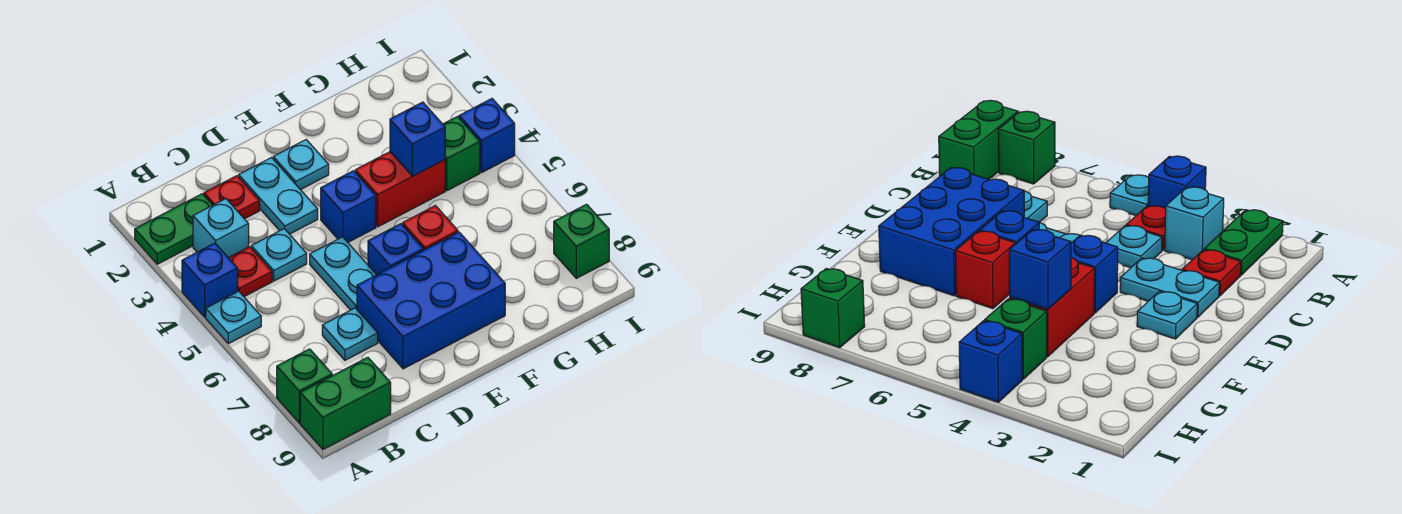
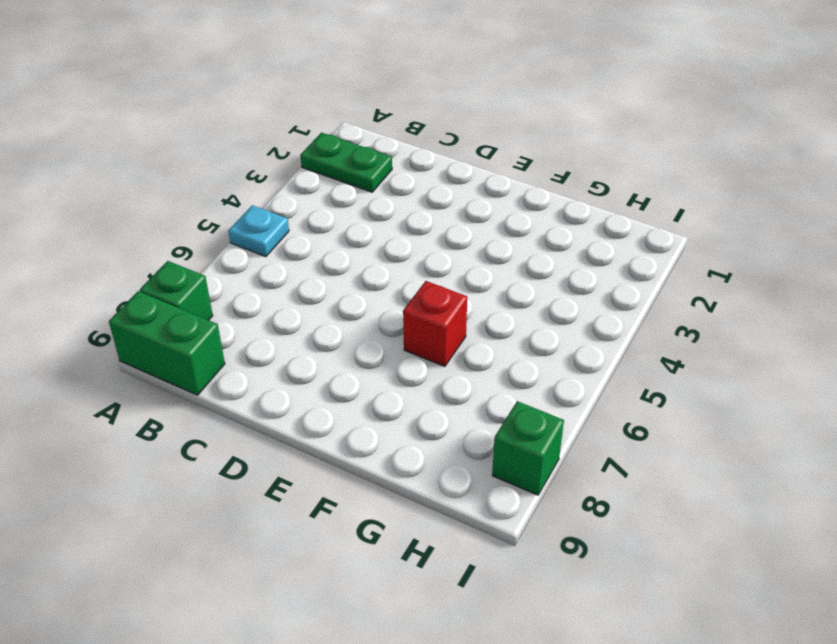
none -> blue brick A4 level 1
none -> cyan brick B3 level 1
none -> red plate B4 level 1

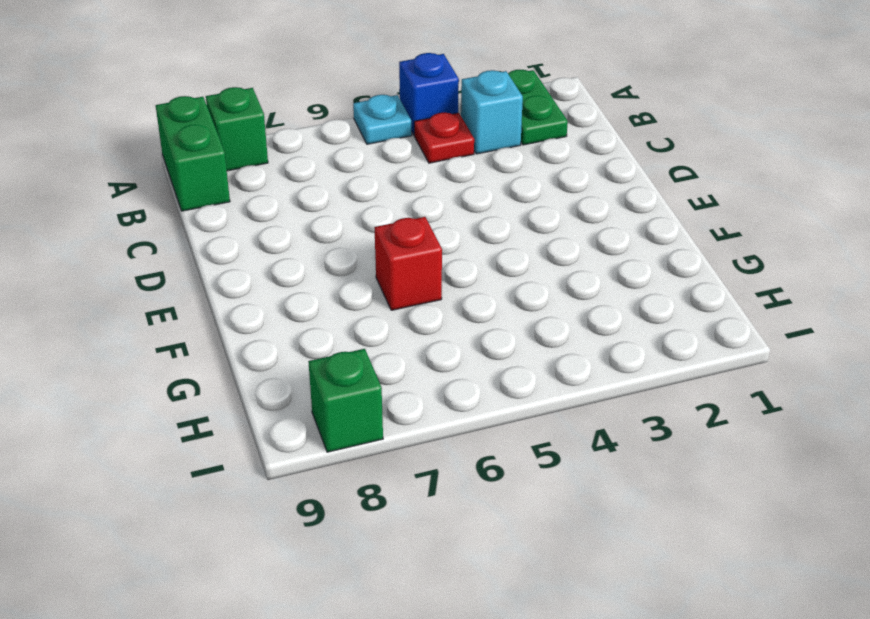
none -> red plate C2 level 1
none -> cyan plate C4 level 1
none -> cyan plate C7 level 1

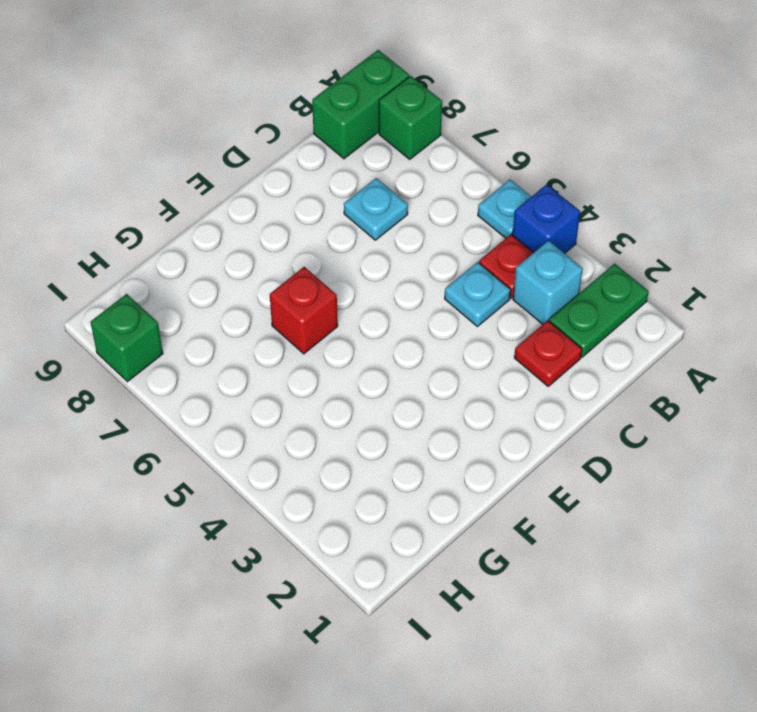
none -> cyan plate D2:D3 level 1
none -> cyan plate D5:D6 level 1
none -> blue brick D7:F8 level 1

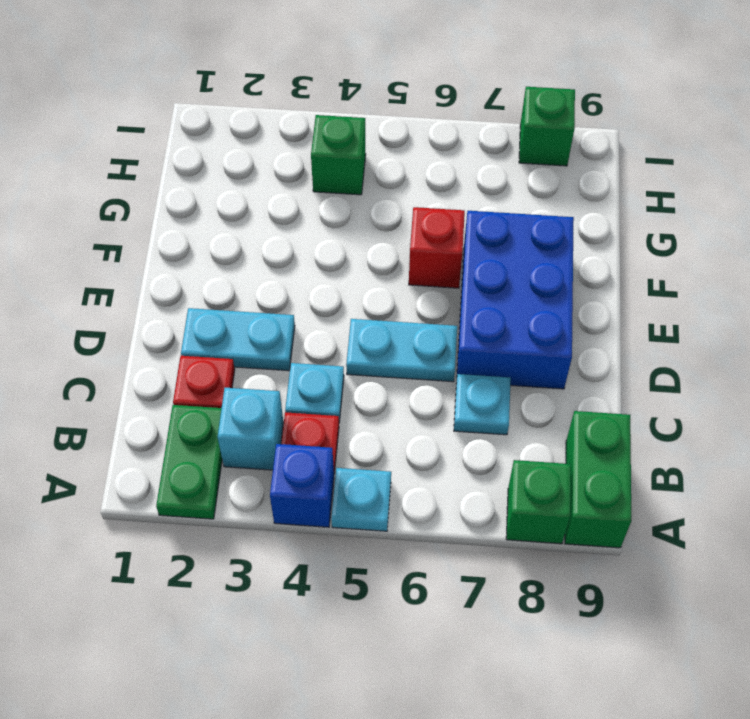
none -> cyan plate E2 level 1
none -> blue brick E4 level 1
none -> blue brick E6 level 1

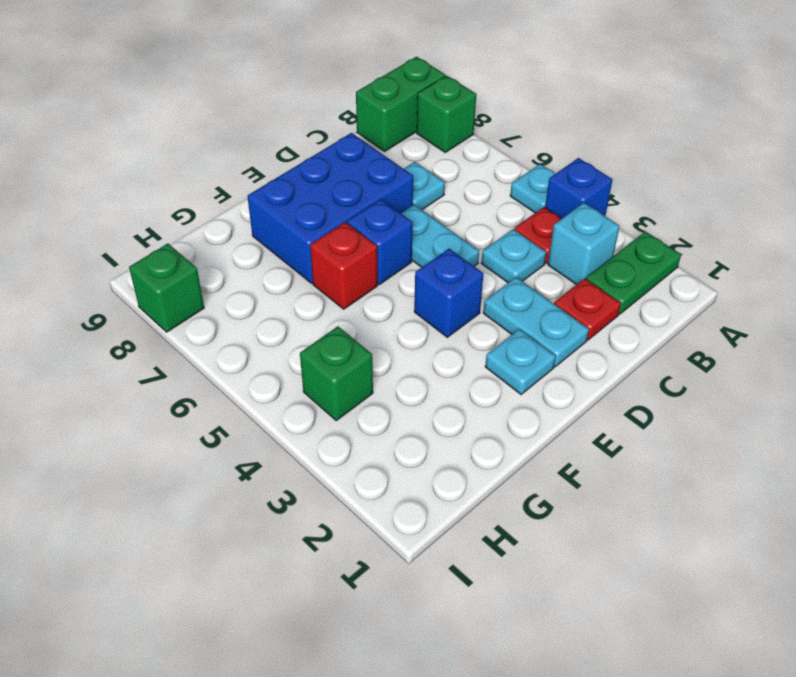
none -> red brick F4:G4 level 1
none -> blue brick I4 level 1
none -> blue brick G4 level 2

